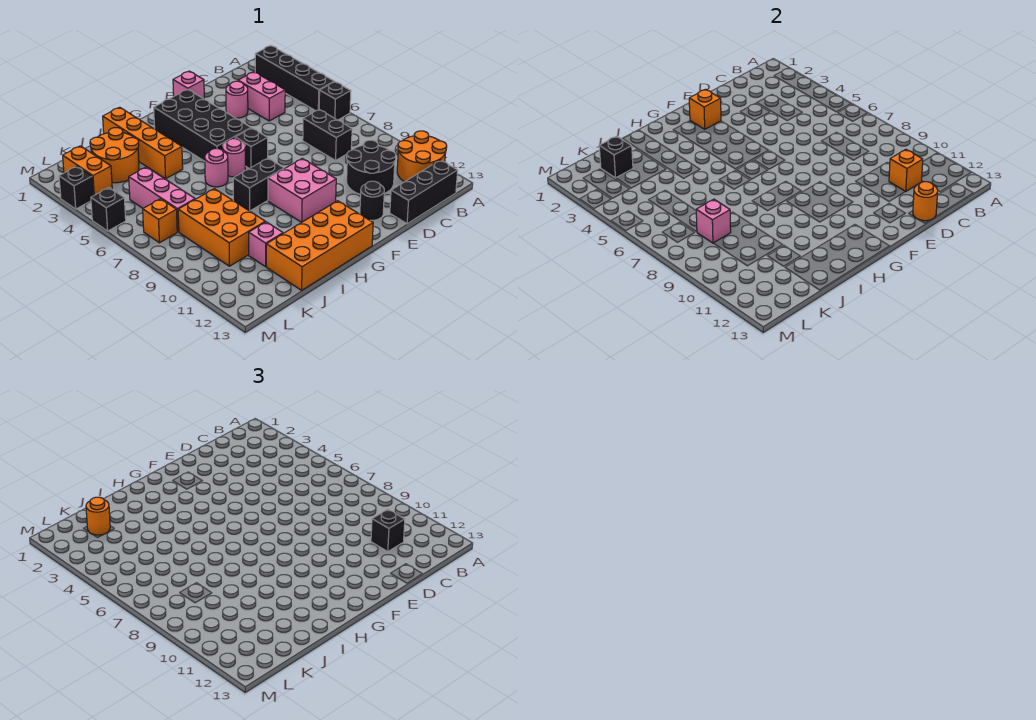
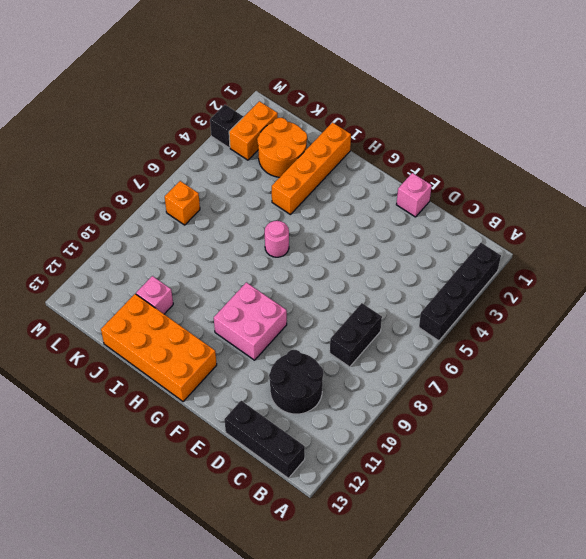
none -> black brick A6 level 1
none -> orange round brick A11:B12 level 1
none -> pink brick C3:C4 level 1
none -> pink round brick D3 level 1

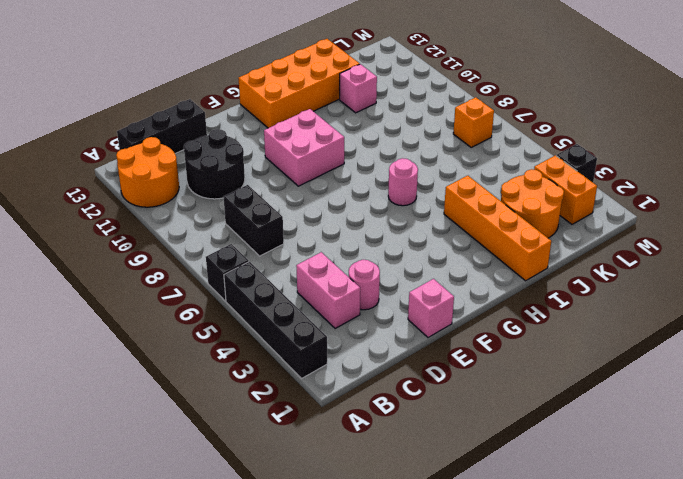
none -> black round brick E12 level 1
none -> black brick F2:G5 level 1
none -> black brick F6 level 1
none -> pink round brick G6 level 1

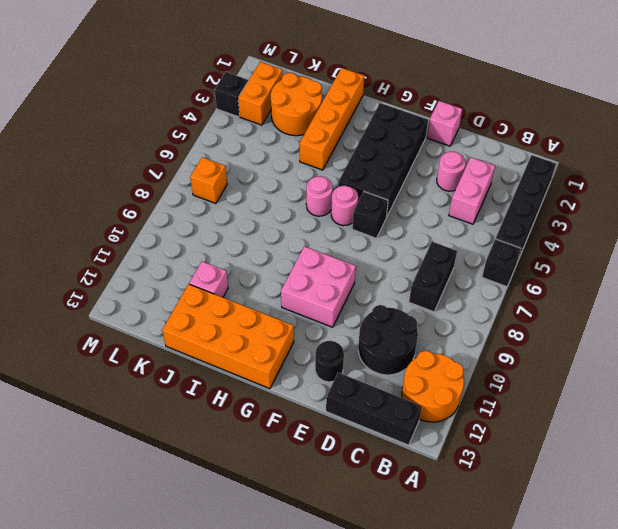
none -> black brick G8:H8 level 1
none -> orange brick J8:K10 level 1
none -> pink brick K5:K7 level 1
none -> black brick M5 level 1

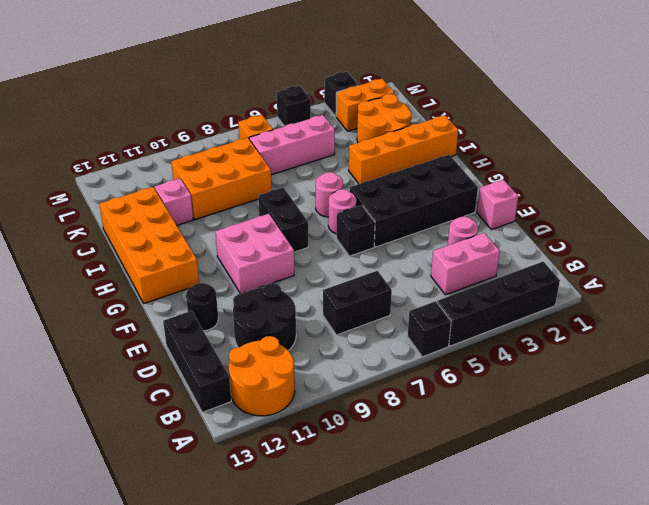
none -> orange brick C11 level 2
none -> orange round brick D13 level 2
none -> orange brick F2 level 2
none -> black brick K2 level 2

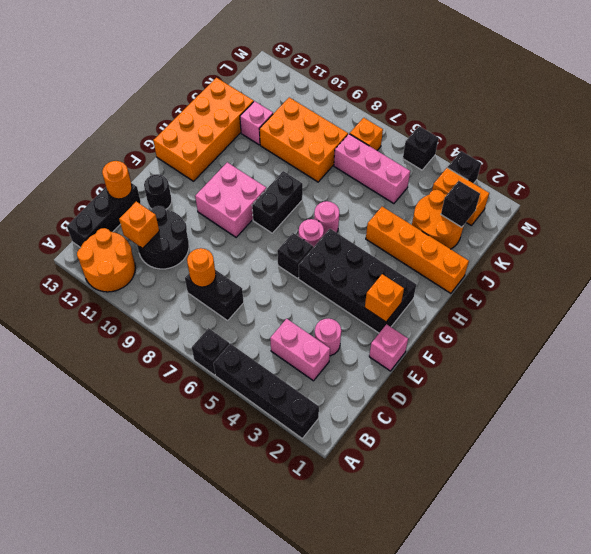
orange round brick C8 level 2 -> orange round brick K2 level 3
none -> pink brick K8 level 2
none -> black brick C11 level 3

